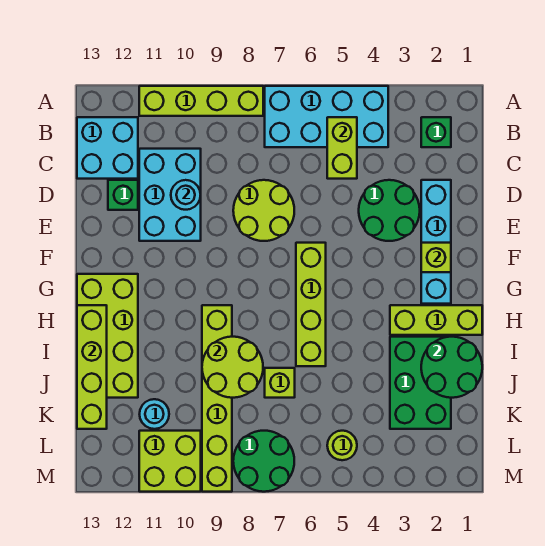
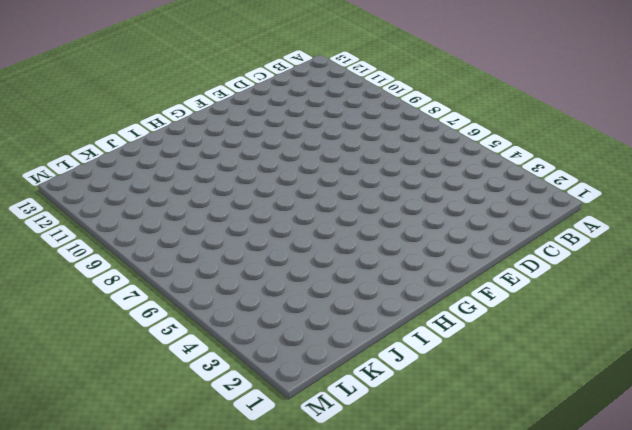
none -> cyan brick A4:B7 level 1
none -> lime brick A8:A11 level 1
none -> green brick B2 level 1

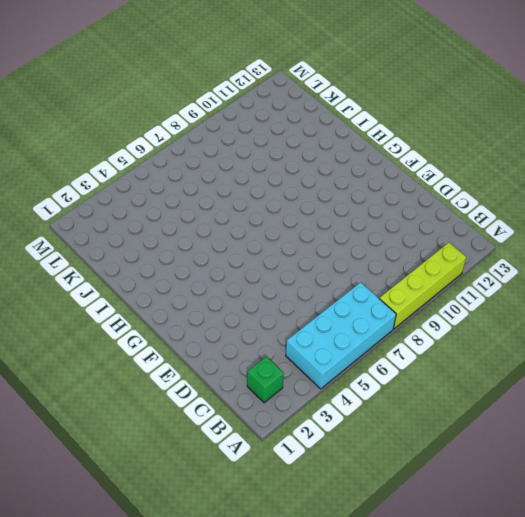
none -> cyan brick B12:C13 level 1
none -> cyan brick C10:E11 level 1
none -> cyan brick D2:G2 level 1

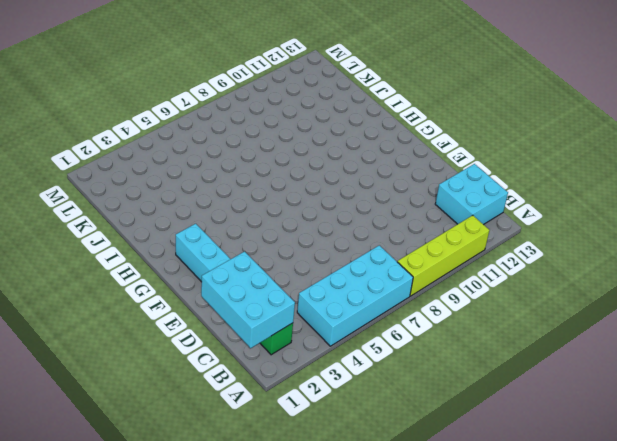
cyan brick B1:D2 level 2 -> cyan brick C10:E11 level 1
none -> green round brick D3:E4 level 1
none -> lime round brick D7:E8 level 1
none -> green brick D12 level 1

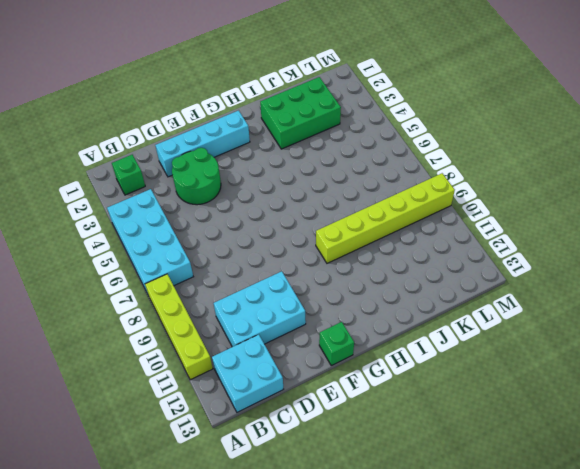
green brick F13 level 1 -> green brick D12 level 1
none -> lime round brick D7:E8 level 1
none -> lime brick F6:I6 level 1
none -> lime brick G12:J13 level 1

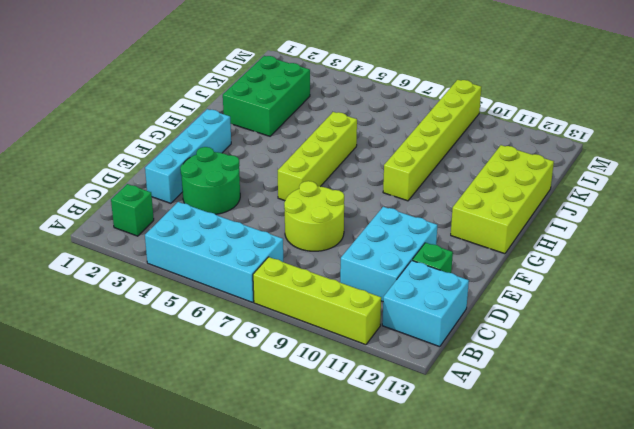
none -> lime brick H1:H3 level 1
none -> lime brick J7 level 1
none -> cyan round brick K11 level 1

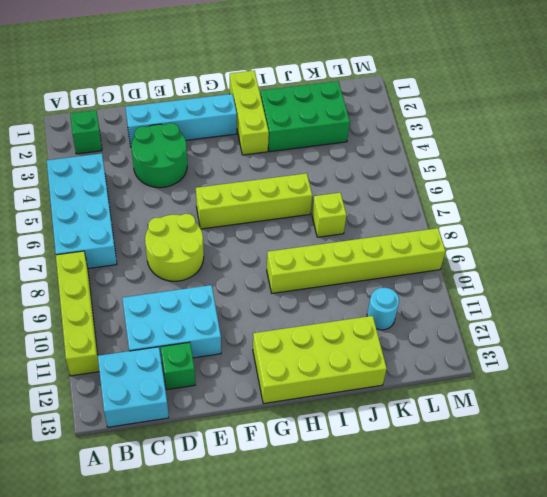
none -> lime round brick L5 level 1
none -> green round brick L7:M8 level 1
none -> lime brick L10:M11 level 1

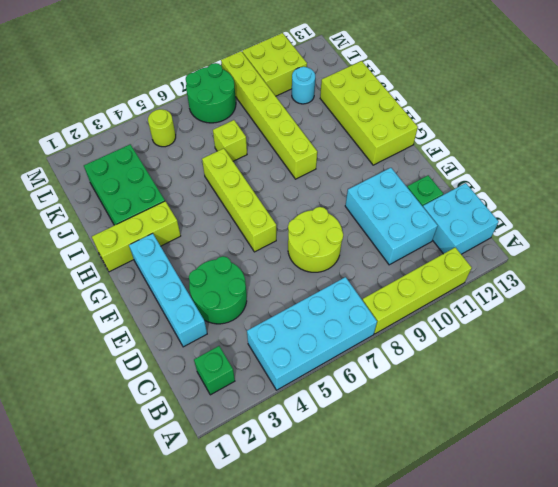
none -> lime brick B5:C5 level 2
none -> cyan round brick D10 level 2
none -> lime brick F2 level 2

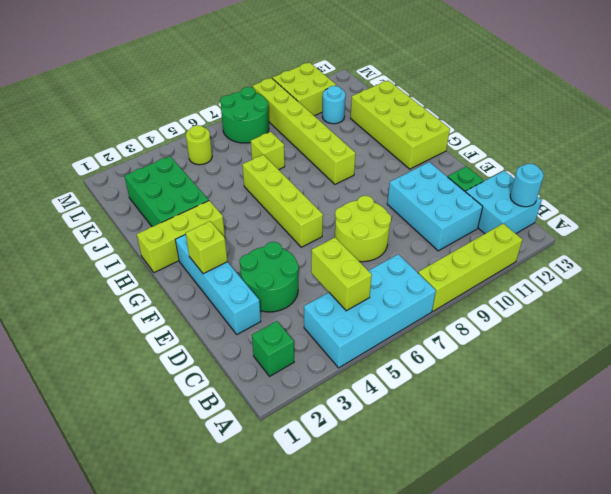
cyan round brick B13 level 2 -> cyan round brick D10 level 2
none -> lime brick H13:K13 level 2
none -> green round brick I1:J2 level 2
none -> lime round brick I8:J9 level 2

